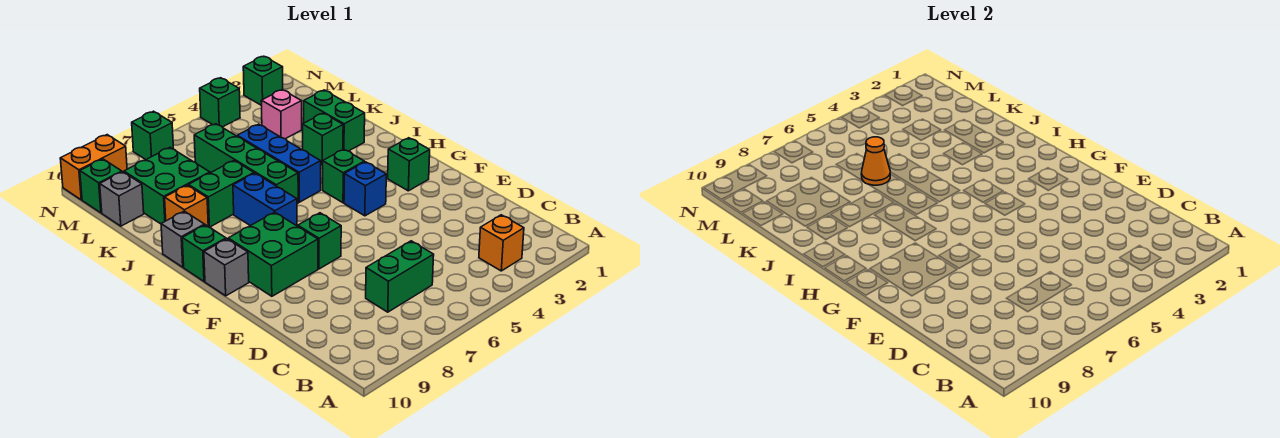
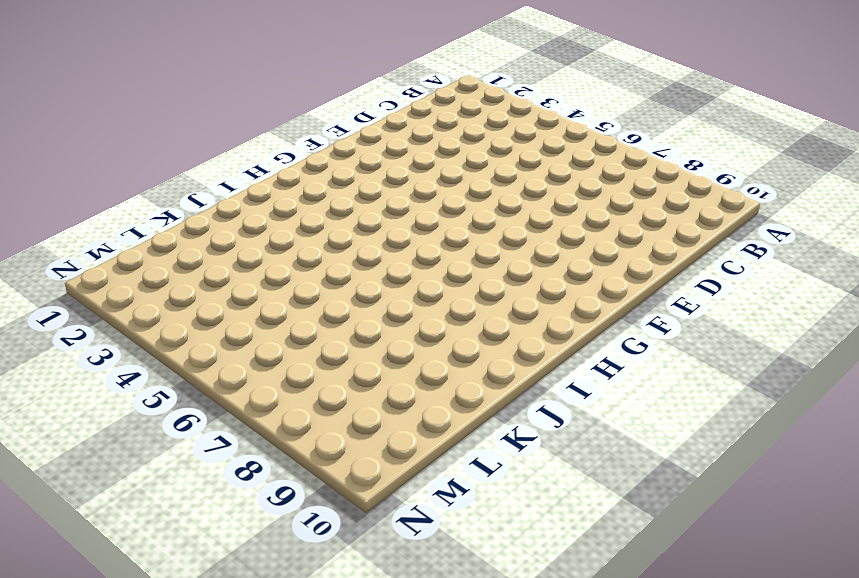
none -> orange brick B3 level 1
none -> green brick C6:C7 level 1
none -> green brick F7 level 1

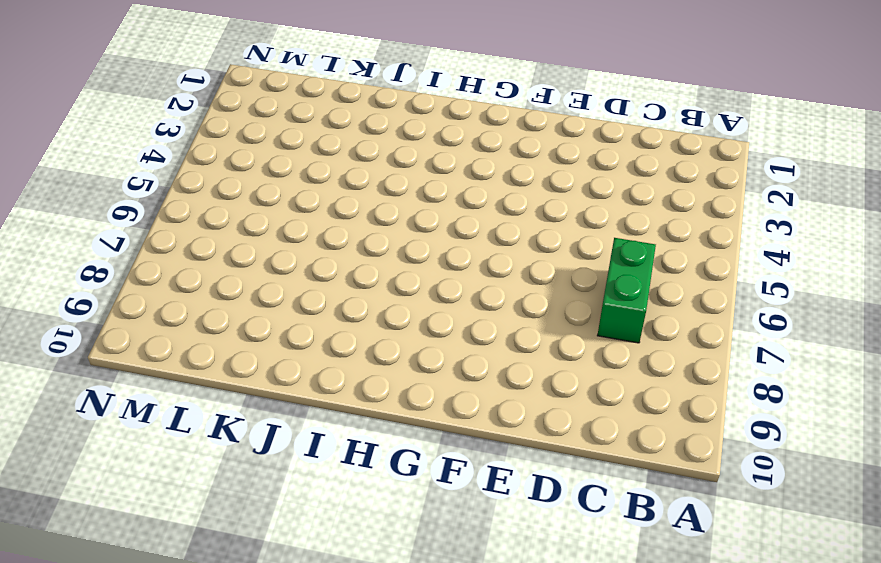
none -> orange brick B3 level 1
none -> green brick F7 level 1
none -> green brick F8:G9 level 1

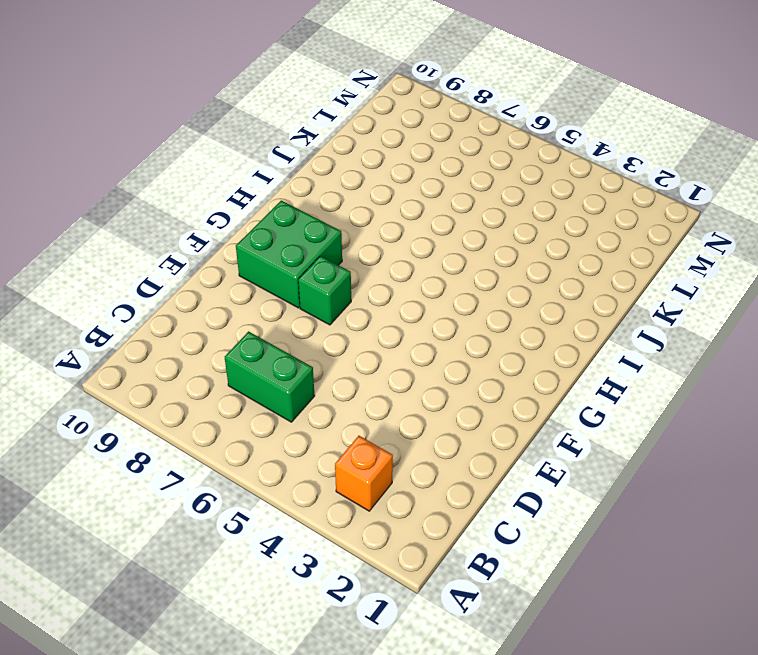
none -> green brick G2 level 1
none -> blue brick G4 level 1
none -> grey brick G10 level 1

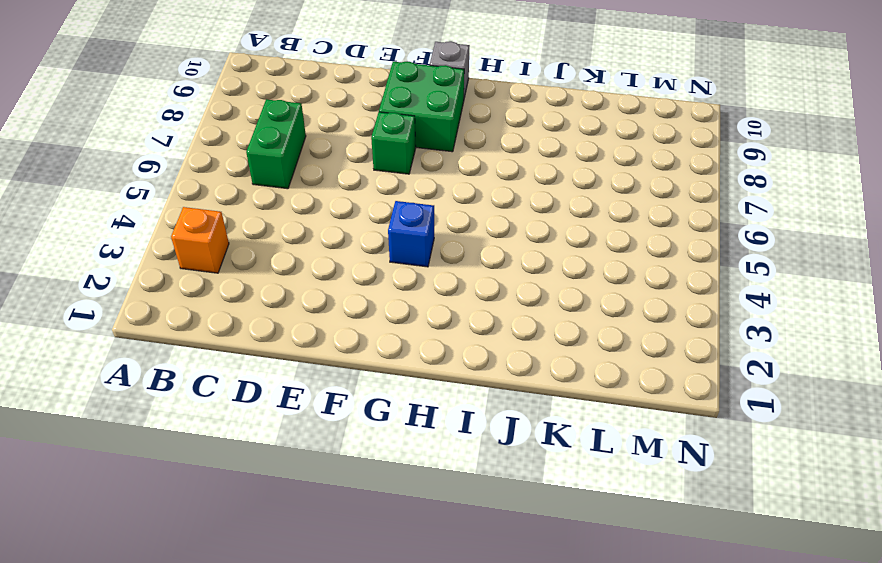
none -> green brick G2 level 1
none -> green brick H4 level 1
none -> blue brick H7:I7 level 1

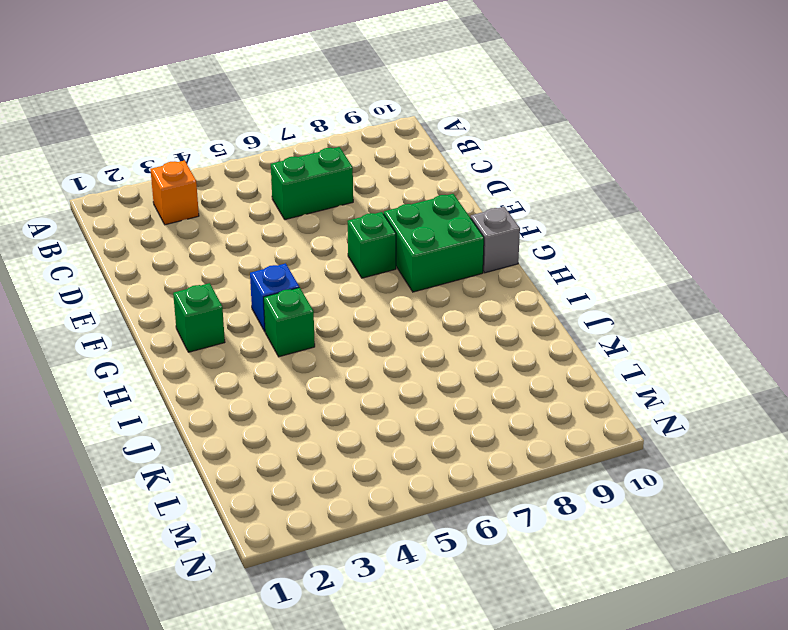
none -> blue brick H7:I7 level 1
none -> green brick H10 level 1
none -> blue brick I5:K5 level 1

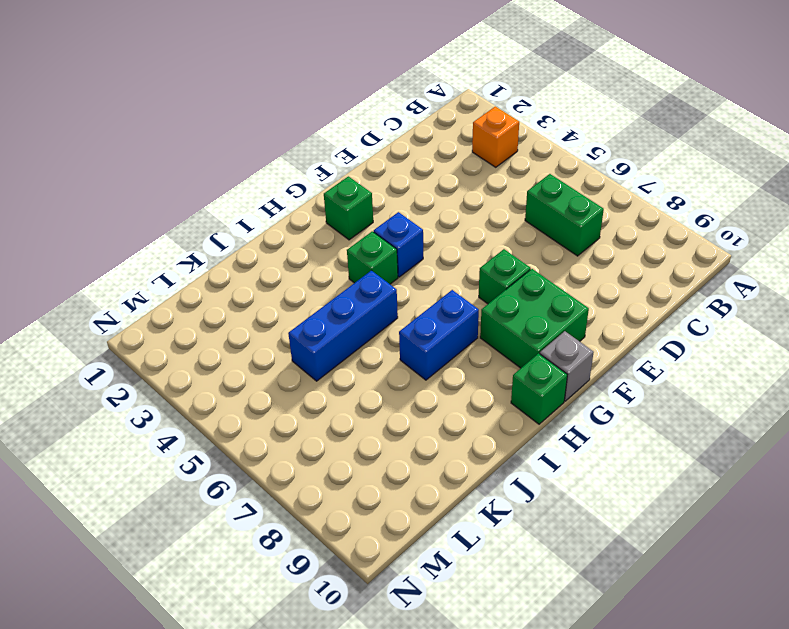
none -> green brick I6:L6 level 1
none -> grey brick I10 level 1
none -> green brick J2:K2 level 1

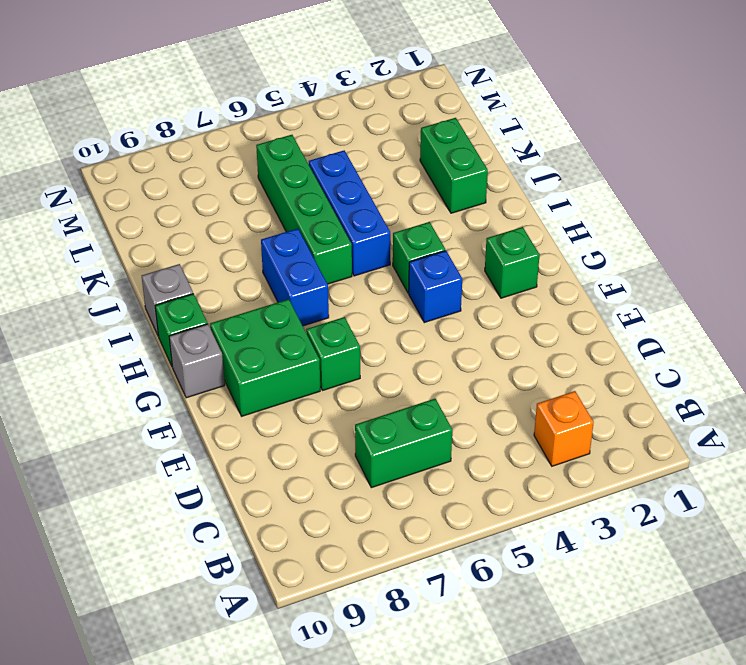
none -> green brick J3 level 1
none -> green brick J7:J8 level 1
none -> orange brick J9 level 1

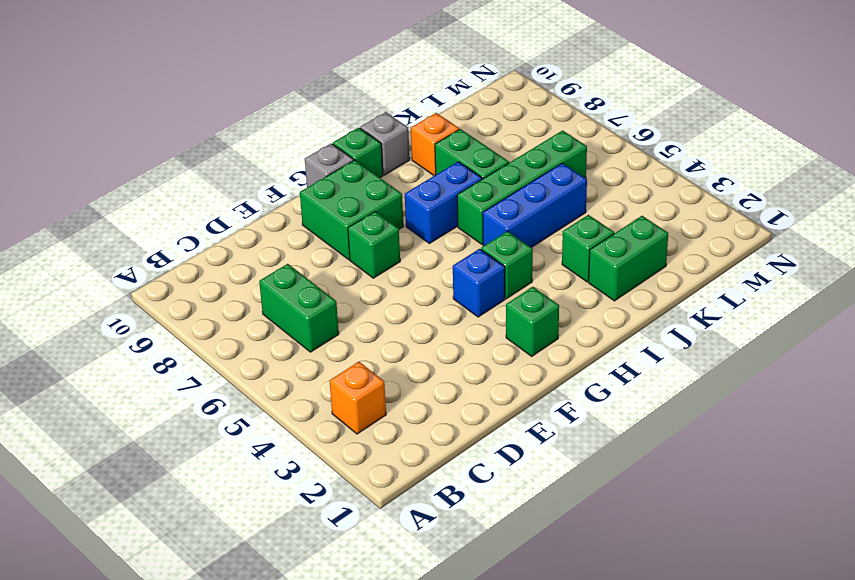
none -> green brick K8:L9 level 1
none -> pink brick L3 level 1
none -> grey brick L10 level 1

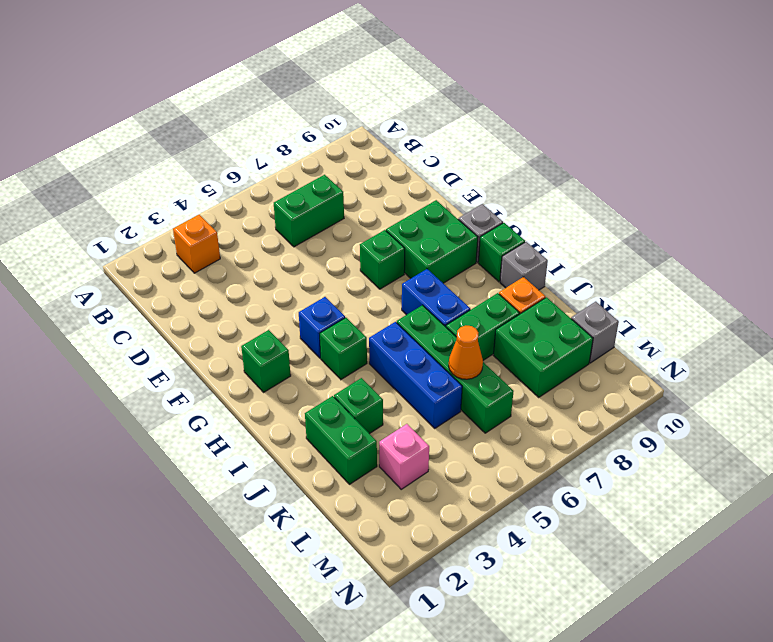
none -> green brick M10 level 1
none -> green brick N2 level 1
none -> green brick N4 level 1

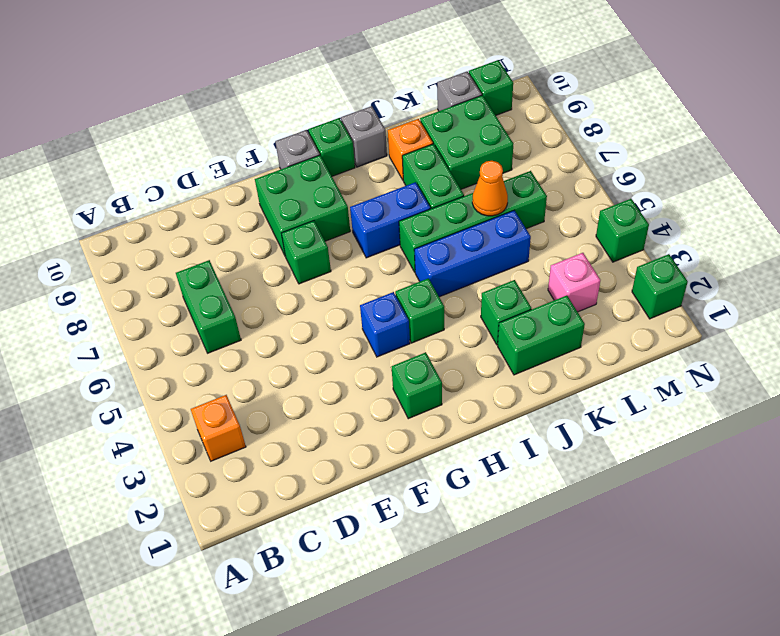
none -> green brick N7 level 1
none -> orange brick N9:N10 level 1

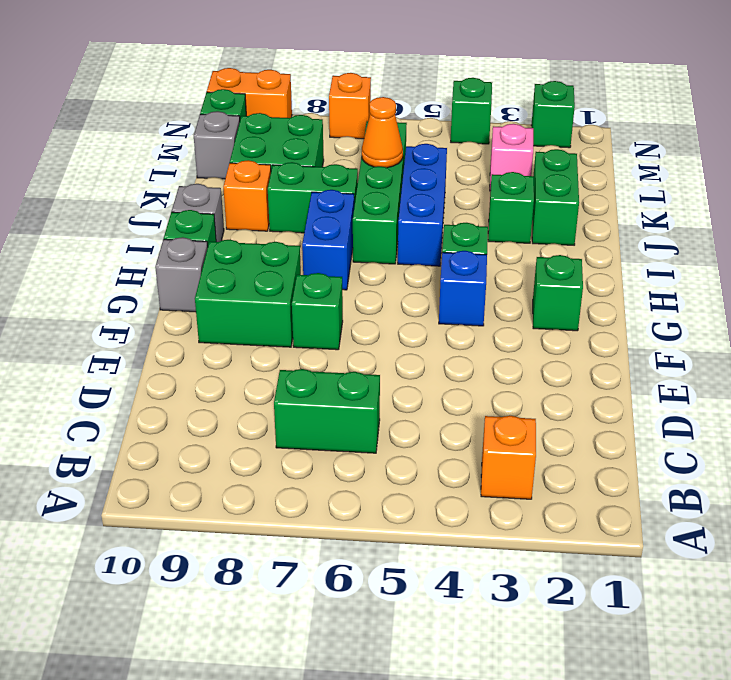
orange brick N7 level 1 -> green brick N7 level 1

